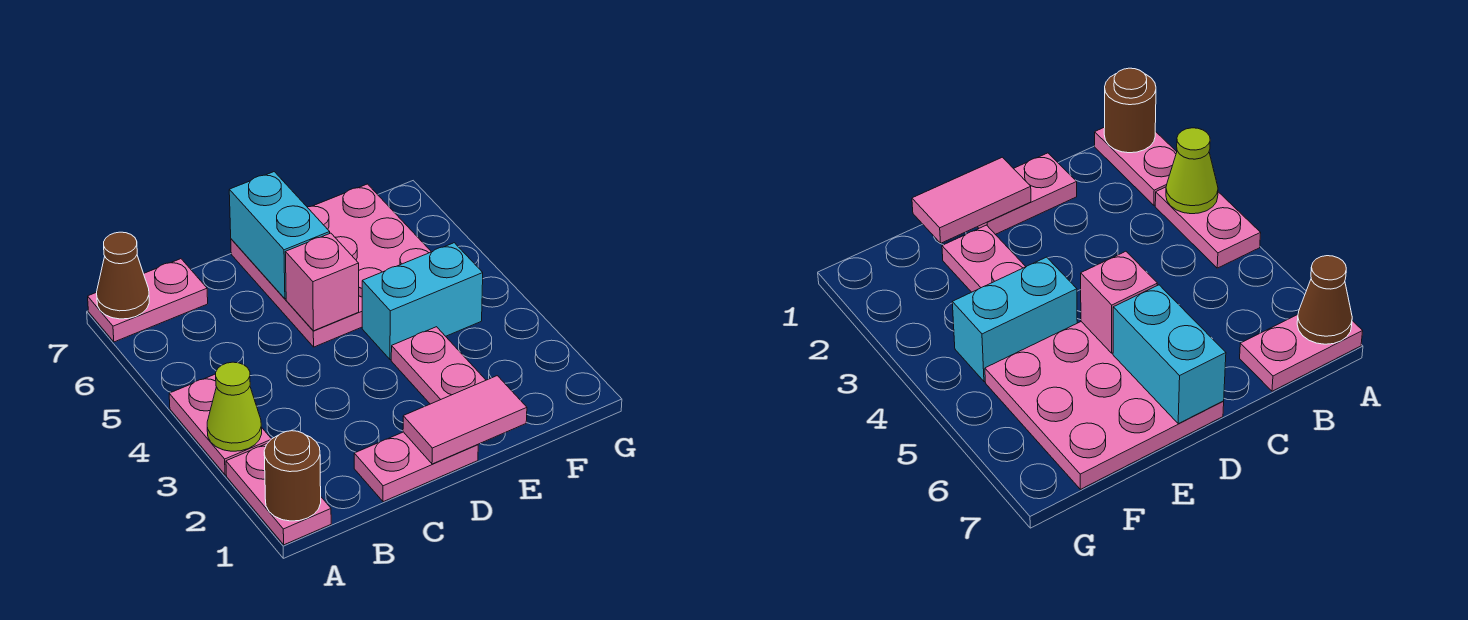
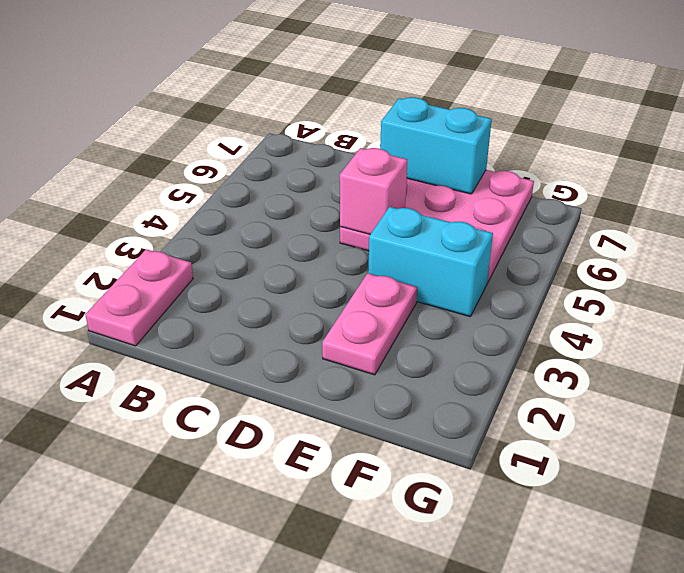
cyan brick D7:E7 level 2 -> cyan brick D6:D7 level 2
none -> pink plate A3:A4 level 1
none -> pink plate A7:B7 level 1
none -> pink plate C1:D1 level 1

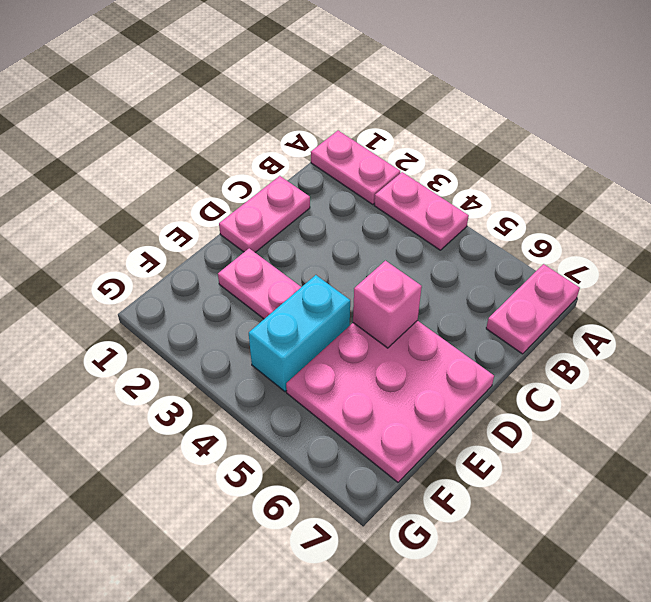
none -> brown round brick A1 level 2
none -> lime cone A3 level 2
none -> brown cone A7 level 2

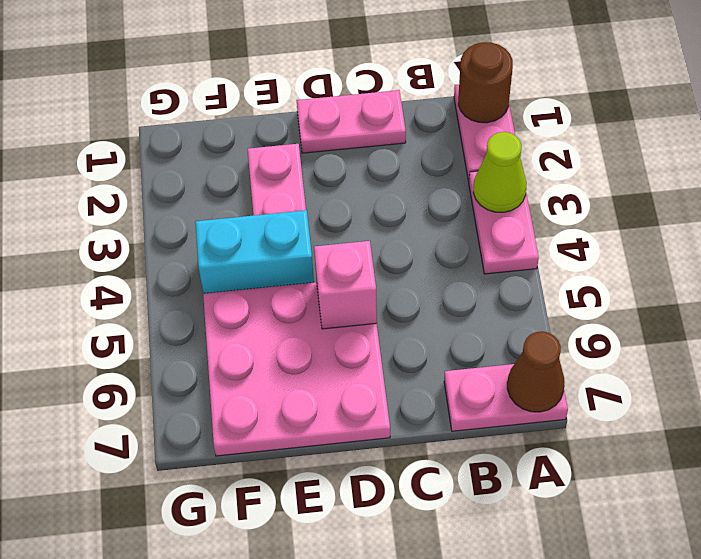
none -> pink tile D1:E1 level 2
none -> cyan brick D6:D7 level 2

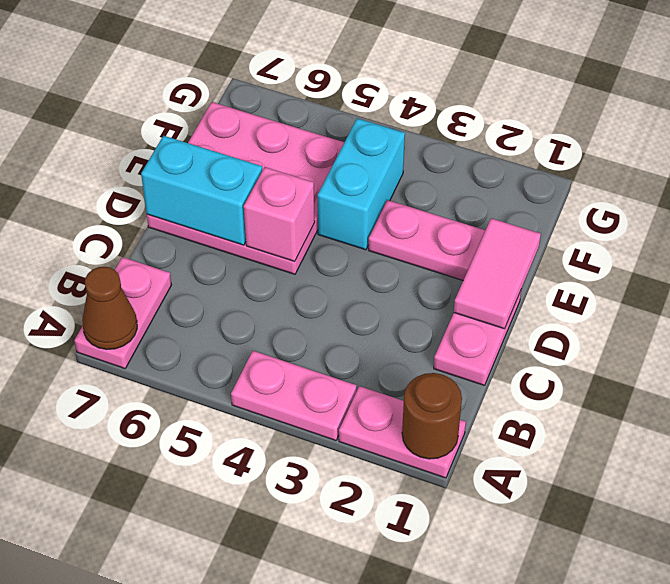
none -> lime cone A3 level 2

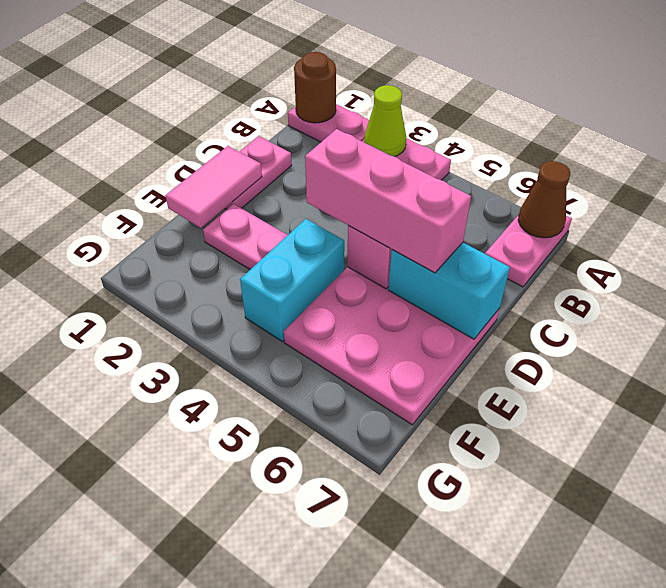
pink brick D4:D6 level 3 -> none

